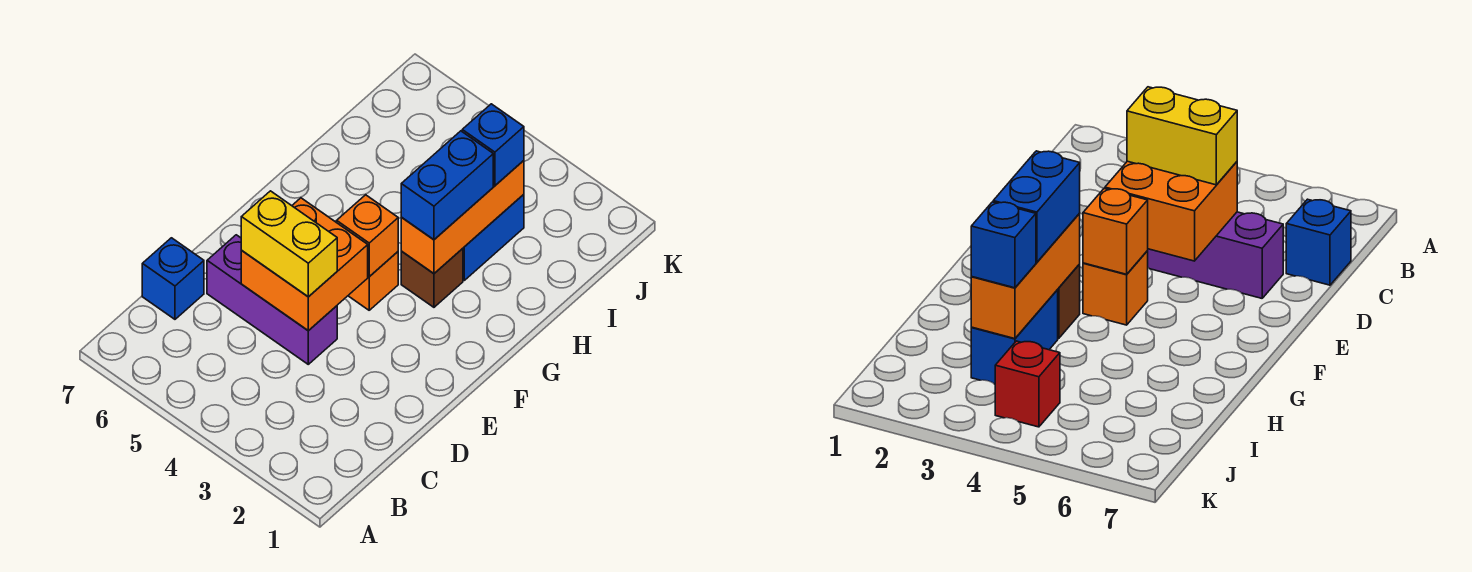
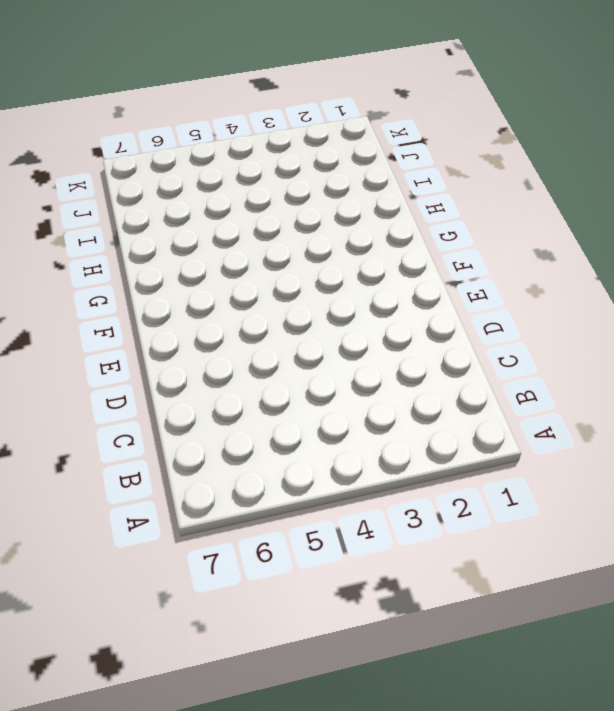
none -> blue brick C7 level 1
none -> purple brick D4:D6 level 1
none -> orange brick F4 level 1

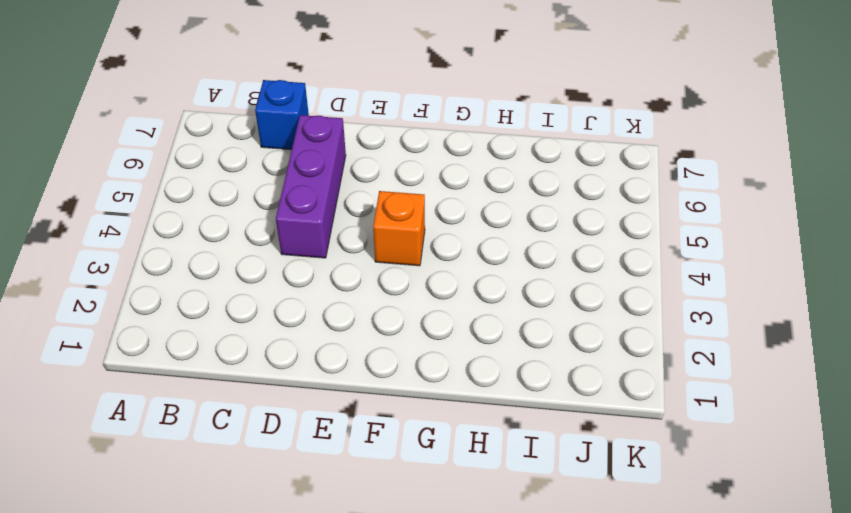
none -> brown brick G3 level 1
none -> blue brick H3:I3 level 1
none -> red brick J4 level 1

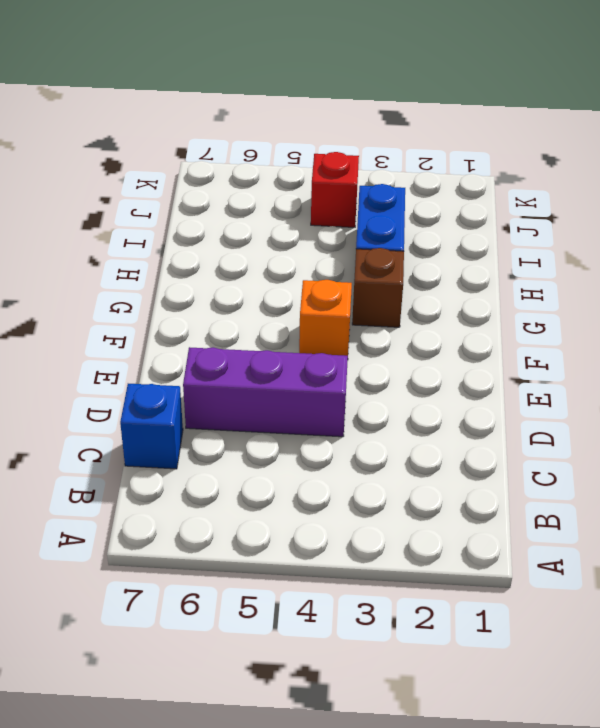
none -> orange brick D4:E5 level 2
none -> orange brick F4 level 2
none -> orange brick G3:I3 level 2

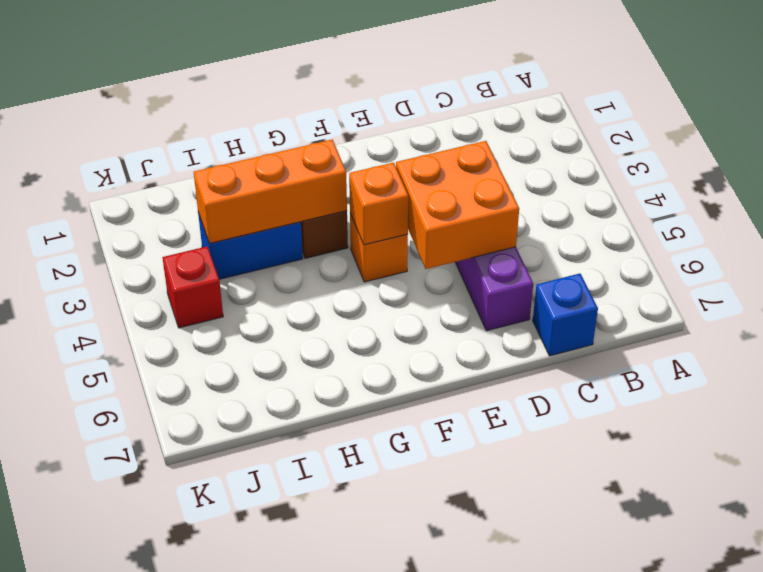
none -> yellow brick D4:D5 level 3
none -> blue brick G3:H3 level 3
none -> blue brick I3 level 3

